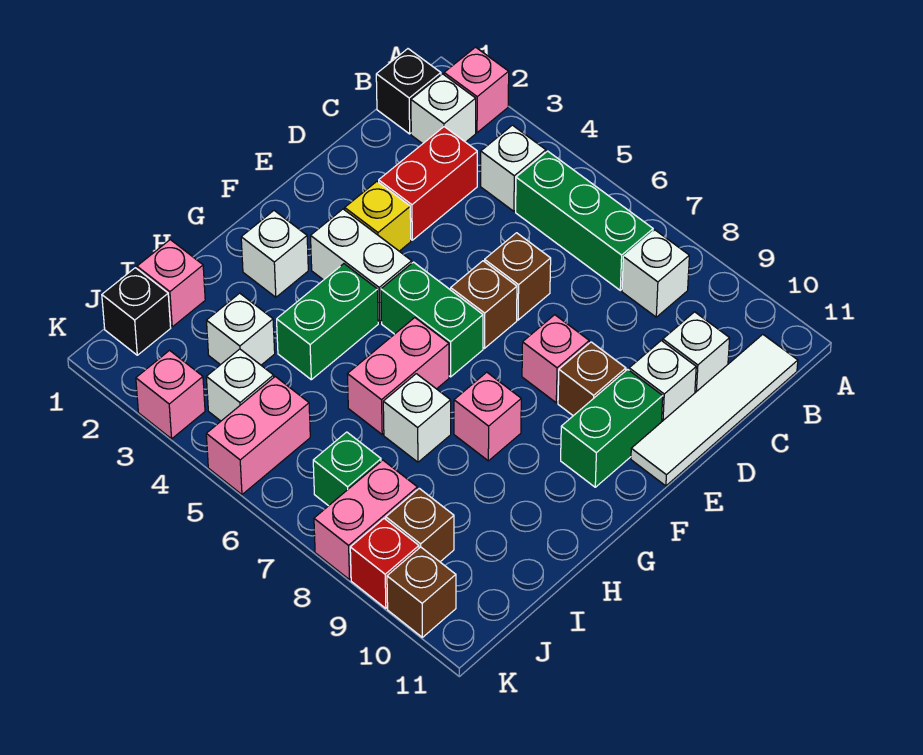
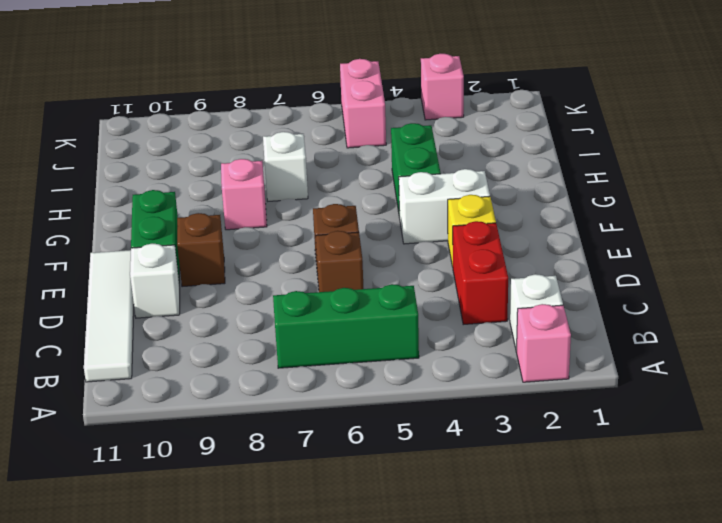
none -> black brick B1 level 1
none -> white brick B4 level 1
none -> white brick B8 level 1
none -> white brick C10 level 1

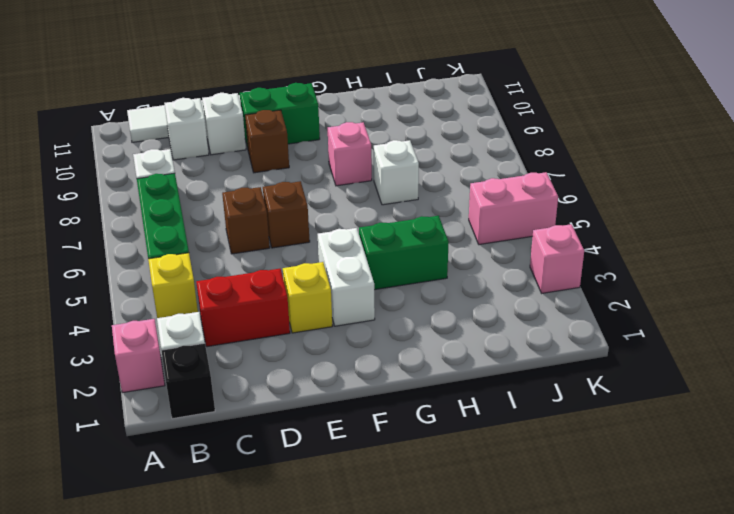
yellow brick B4 level 1 -> white brick B4 level 1
none -> pink brick E8 level 1
none -> green brick F5:F6 level 1
none -> white brick G2 level 1
none -> pink brick G6:H6 level 1

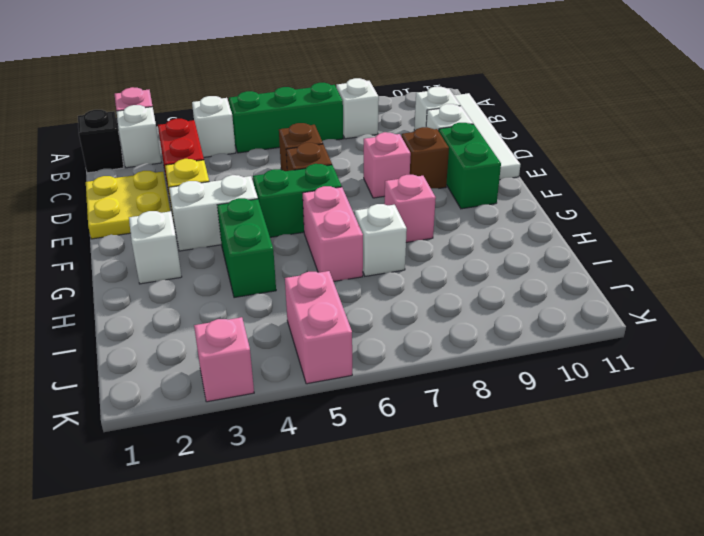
yellow plate D1:E2 level 1 -> none
none -> pink brick I1 level 1
none -> white brick I3 level 1
none -> black brick J1 level 1
none -> white brick J4 level 1

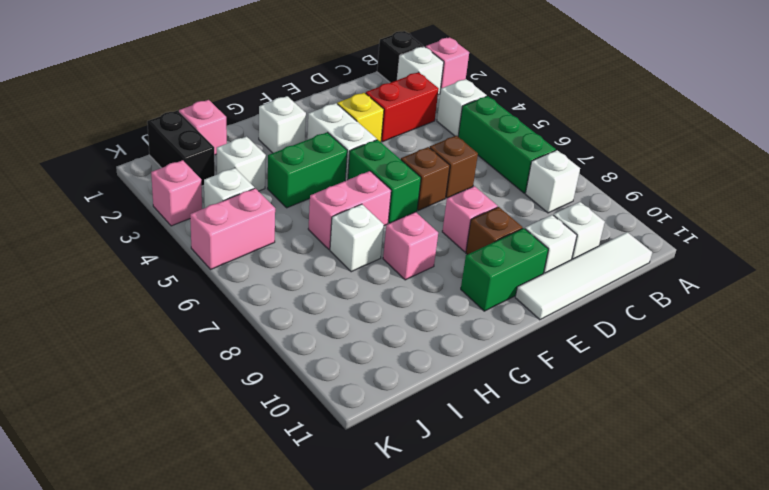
black brick J1:J2 level 1 -> black brick J1 level 1
none -> green brick J7 level 1
none -> pink brick J8:K8 level 1
none -> brown brick J9 level 1
none -> red brick K9 level 1

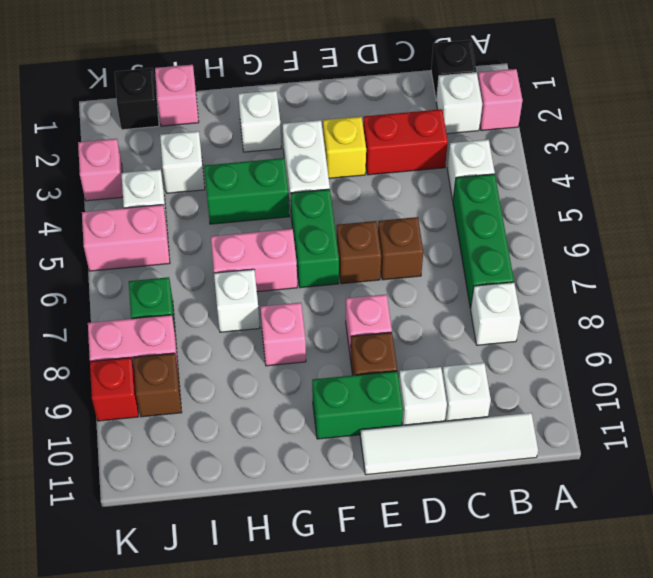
none -> brown brick K10 level 1

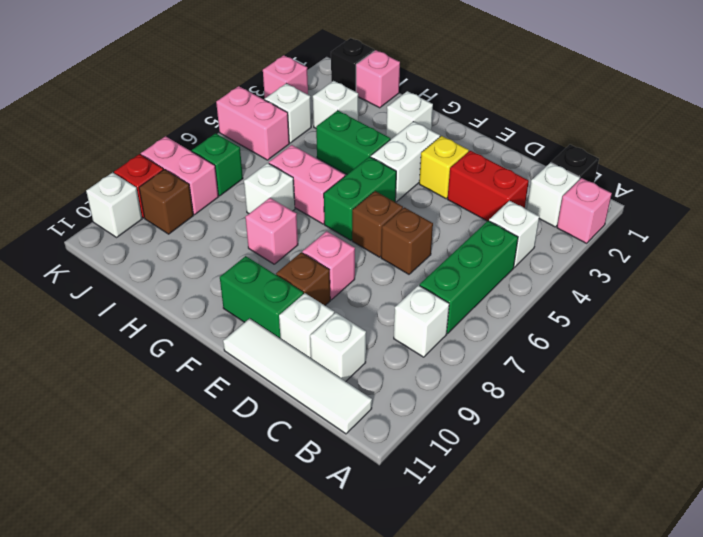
white brick K10 level 1 -> brown brick K10 level 1

